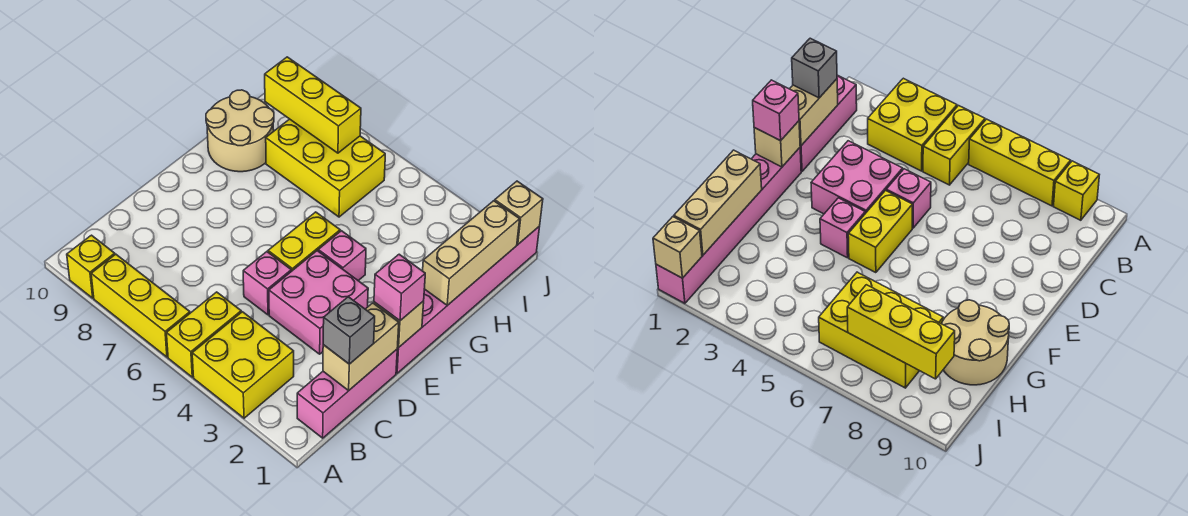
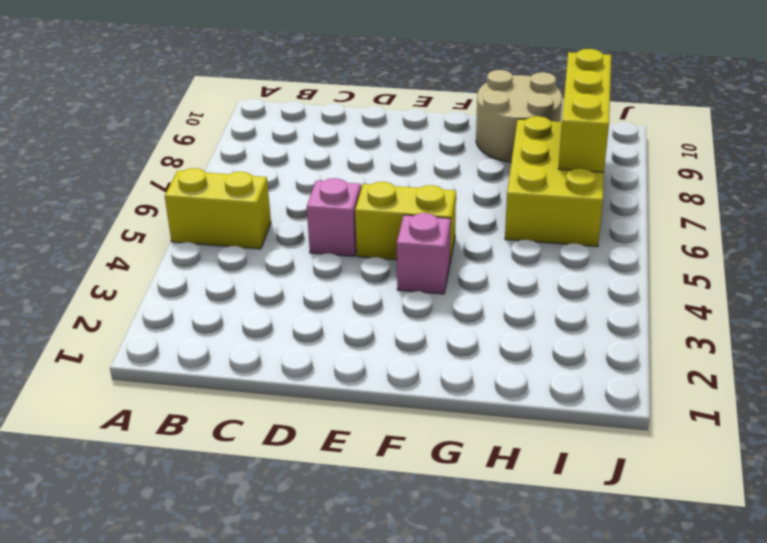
none -> yellow brick A3:B4 level 1
none -> yellow brick A6:A8 level 1
none -> yellow brick A9 level 1

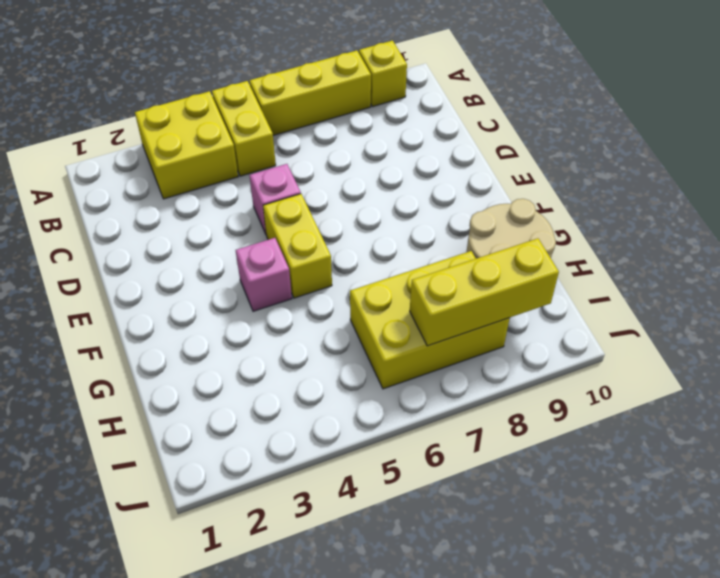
none -> pink brick B1:D1 level 1
none -> pink brick D3:E4 level 1
none -> pink brick E1:J1 level 1

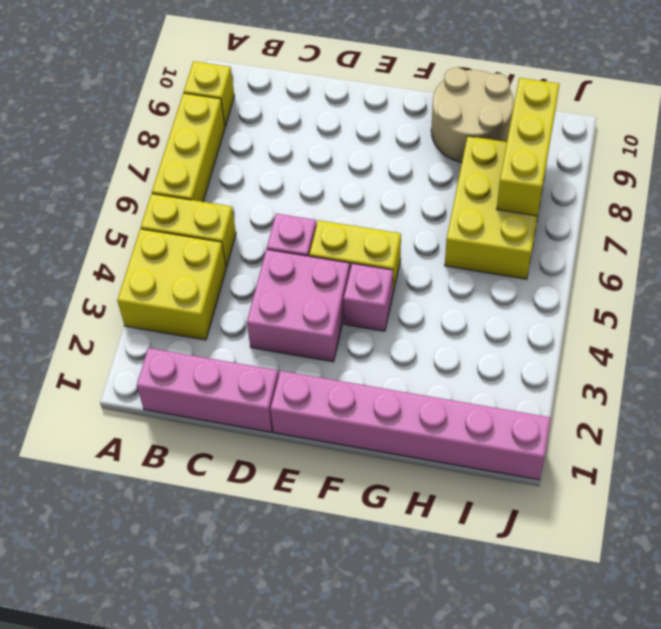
none -> tan brick C1:D1 level 2
none -> tan brick E1 level 2
none -> tan brick G1:I1 level 2

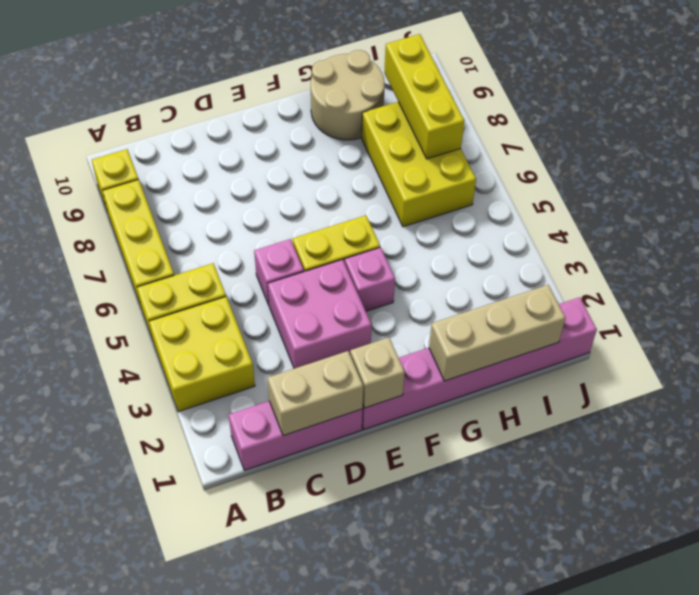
none -> tan brick J1 level 2
none -> grey brick C1 level 3
none -> pink brick E1 level 3

